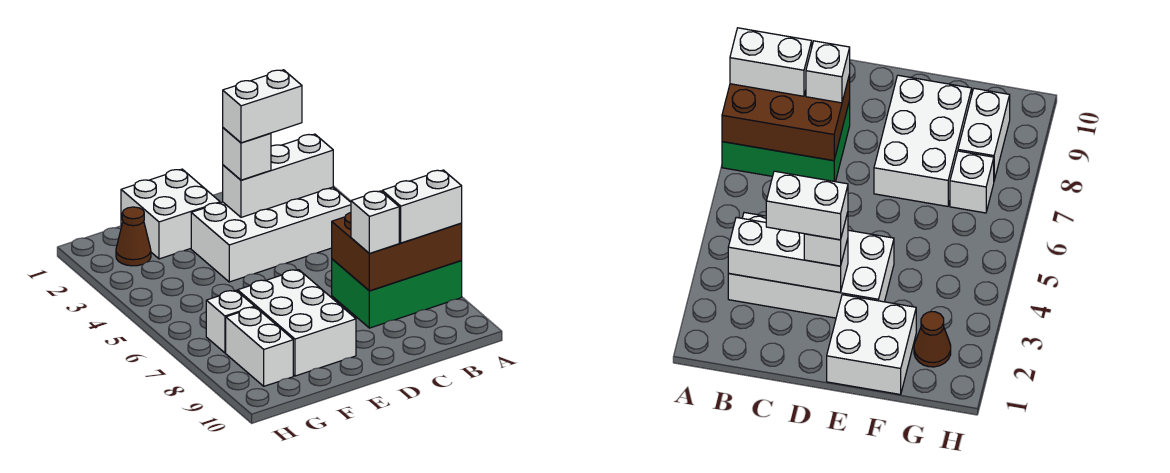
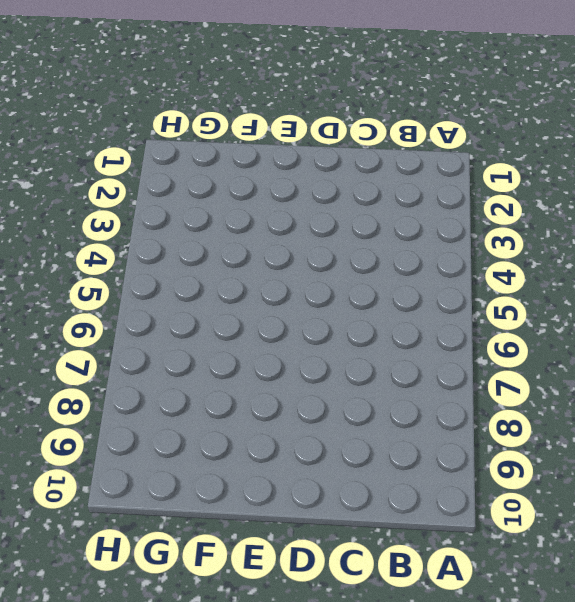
none -> green brick A7:C8 level 1
none -> white brick B3:E4 level 1
none -> white brick E1:F2 level 1

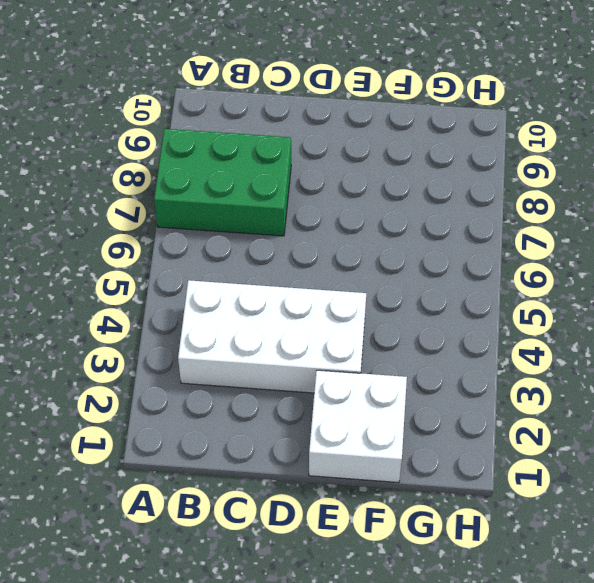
none -> white brick E7:F9 level 1
none -> brown cone G2 level 1
none -> white brick G7 level 1

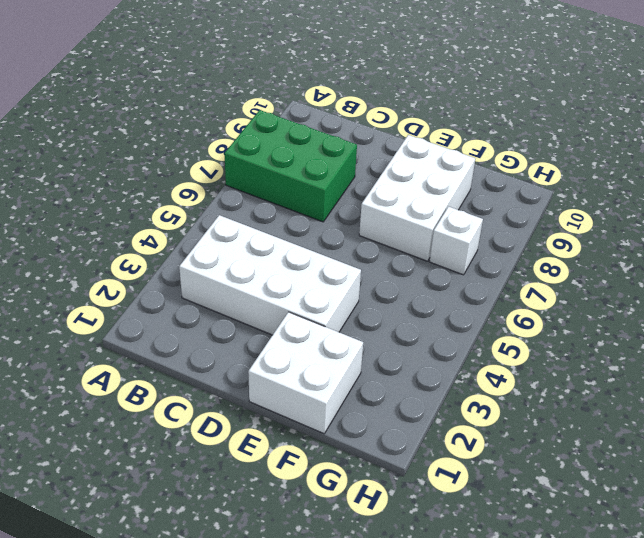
none -> brown cone G2 level 1
none -> white brick G8:G9 level 1
none -> brown brick A7:C8 level 2

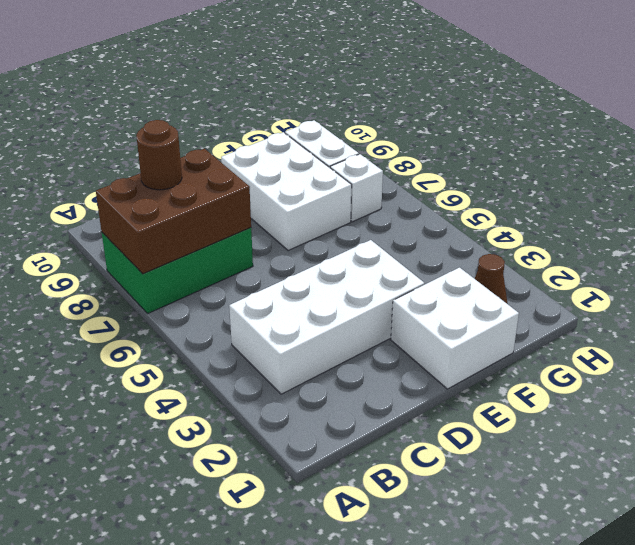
brown round brick B8 level 3 -> white brick A8:B8 level 3
none -> white brick B3:D3 level 2
none -> white brick C8 level 3
none -> white brick D3 level 3

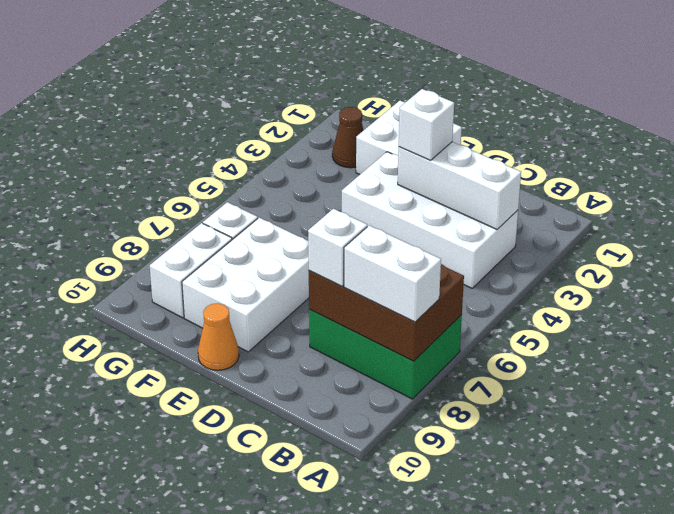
orange cone E10 level 1 -> none
none -> white brick C3:D3 level 4

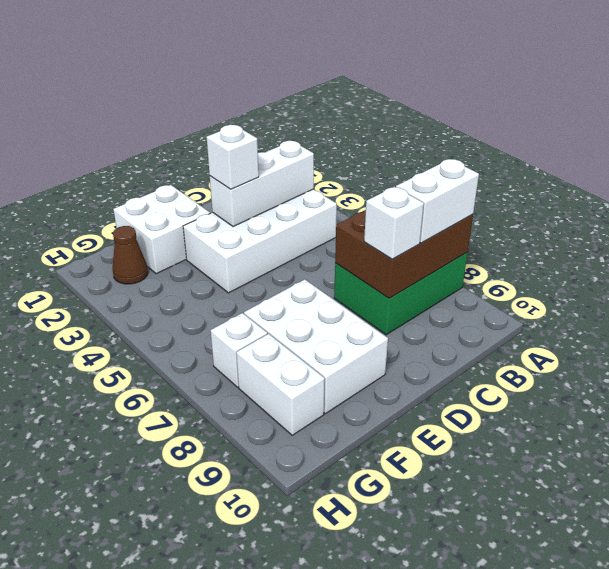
none -> white brick C3:D3 level 4

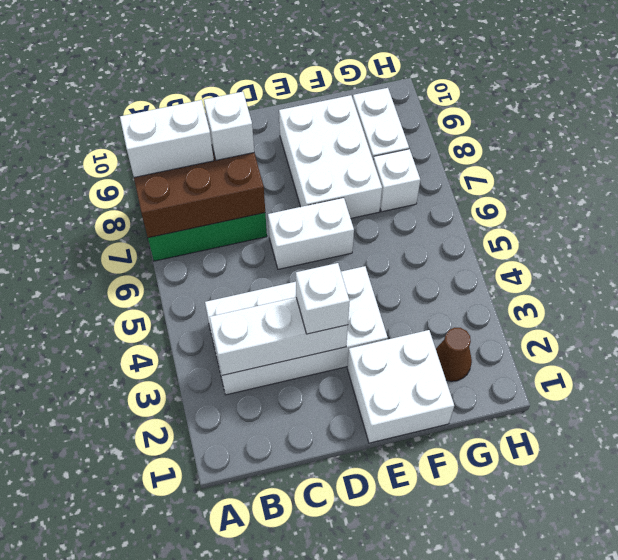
white brick D6:E6 level 1 -> white brick C3:D3 level 4

